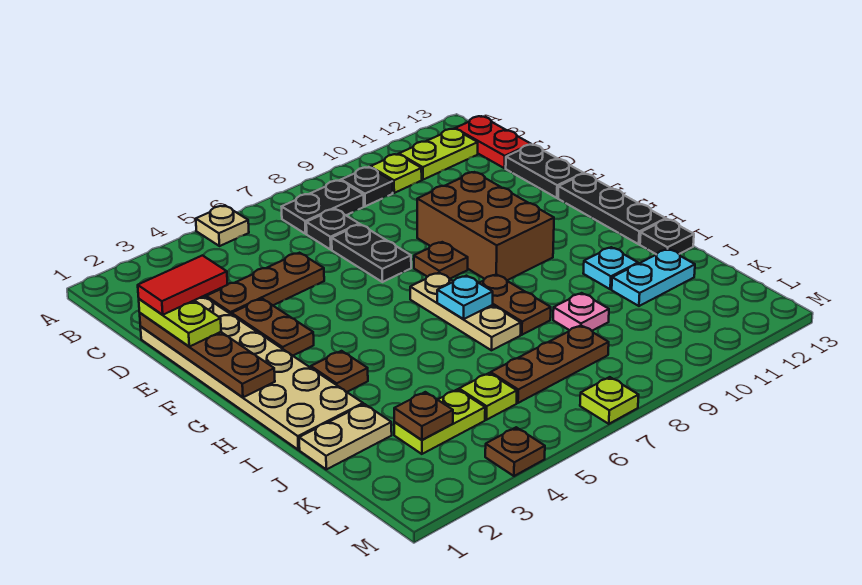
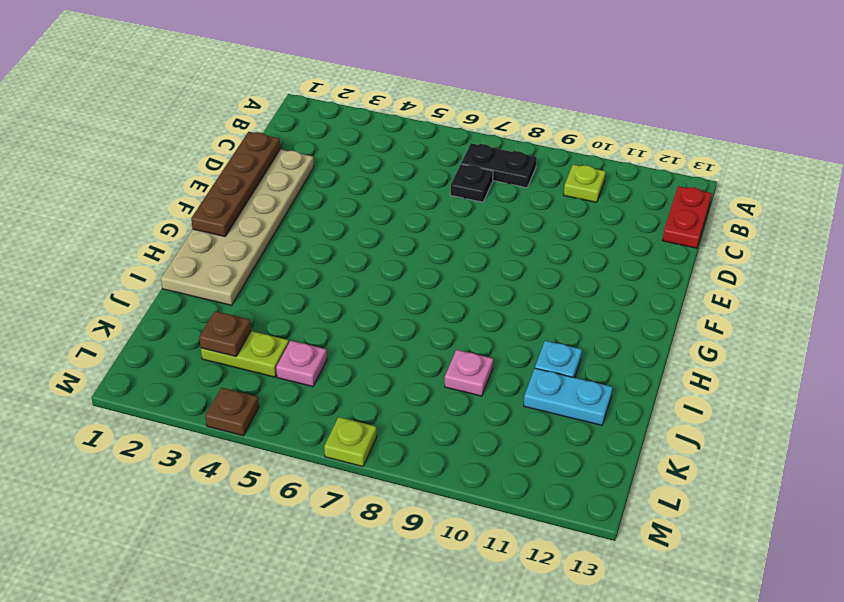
pink plate K5 level 1 -> lime plate K5 level 1
none -> tan plate A5 level 1
none -> black plate B9 level 1
none -> lime plate B11:B12 level 1
none -> brown plate D3:D5 level 1

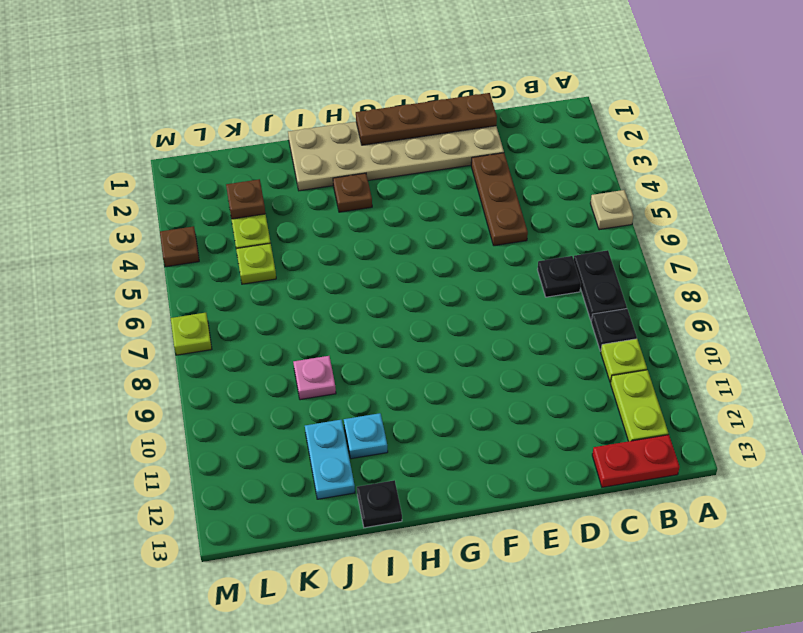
none -> black plate D7:E7 level 1
none -> black plate D13:E13 level 1
none -> brown plate E3:F3 level 1
none -> brown brick E9:G10 level 1

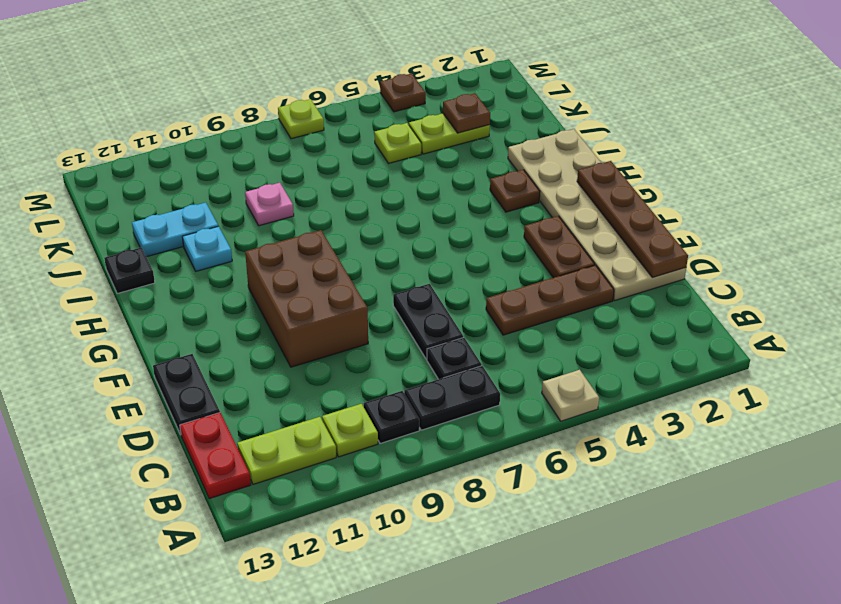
none -> brown plate F8 level 1
none -> black plate F13:H13 level 1
none -> tan plate G7:I7 level 1
none -> brown plate H8:I8 level 1

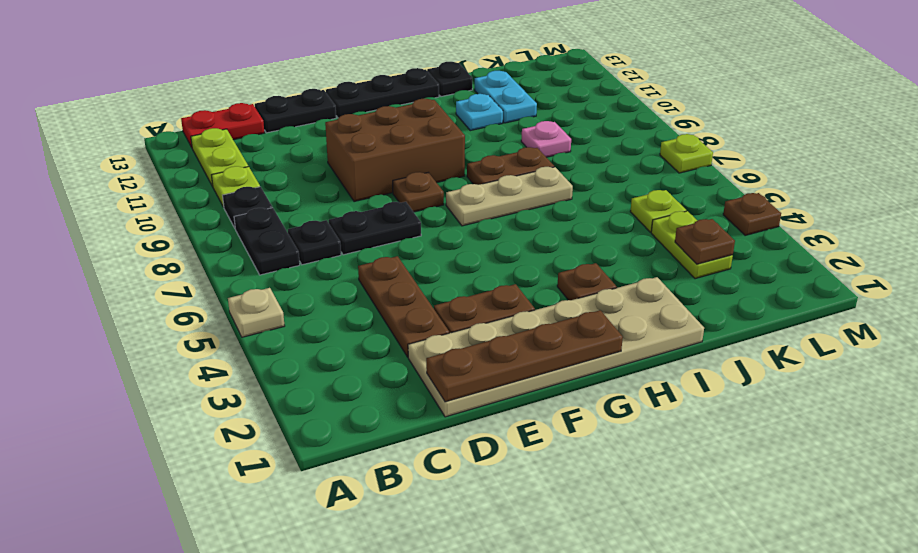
none -> tan plate J1:J2 level 1
none -> brown plate K6:K8 level 1
none -> cyan plate H7 level 2
none -> lime plate D1:E1 level 3

